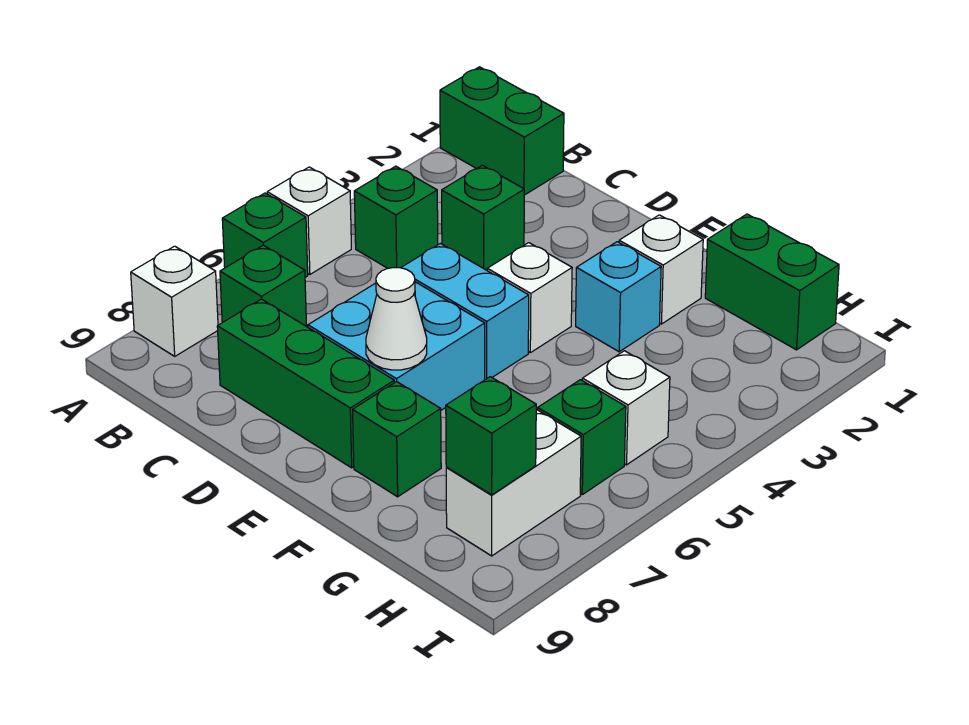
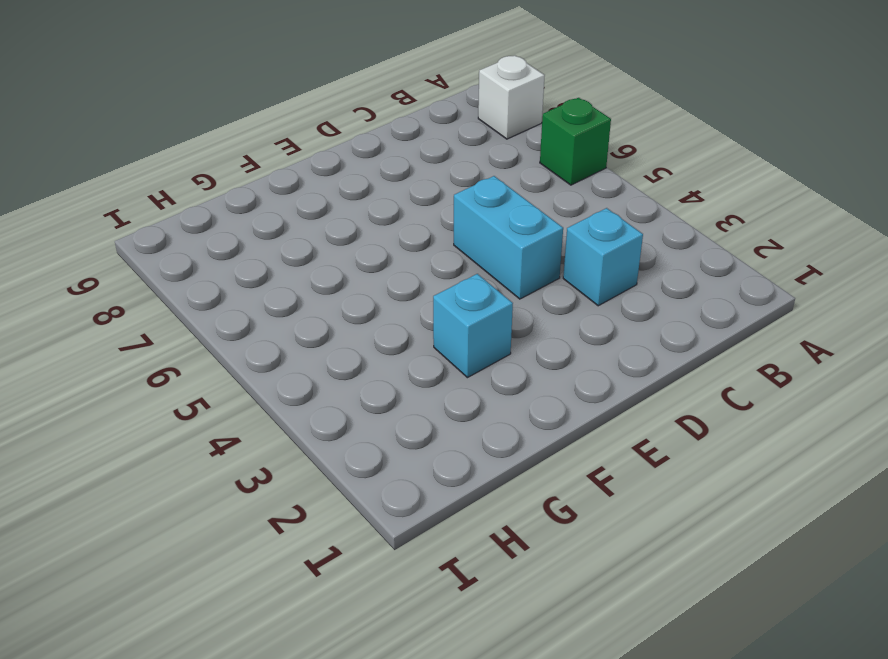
cyan brick C3 level 1 -> green brick C3 level 1
cyan brick D4:D5 level 1 -> cyan brick D5:E5 level 1
none -> green brick A1:B1 level 1
none -> white brick A5 level 1
none -> green brick B4 level 1

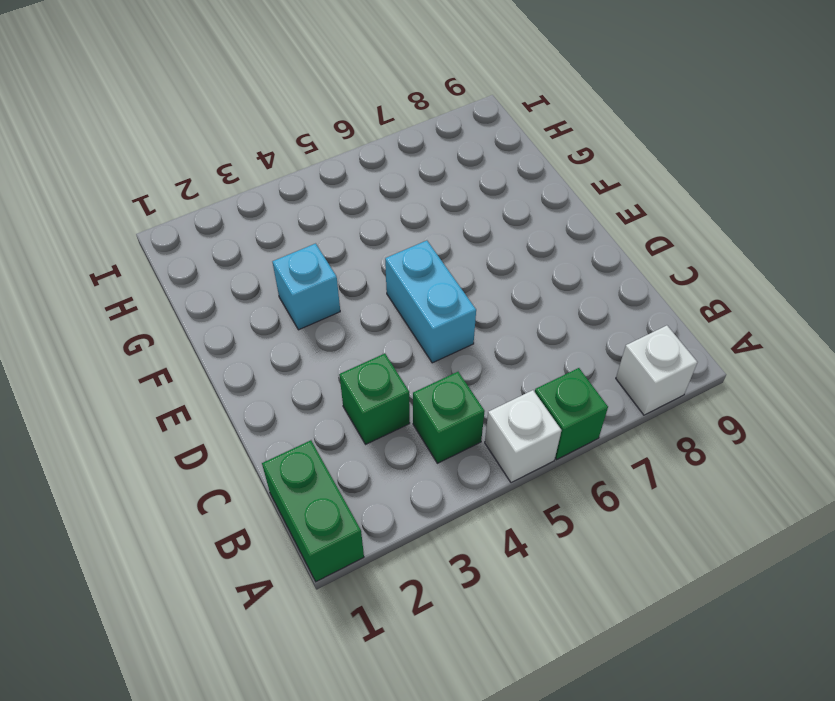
none -> green brick B7 level 1
none -> green brick C8:E8 level 1
none -> cyan brick D6:E7 level 1

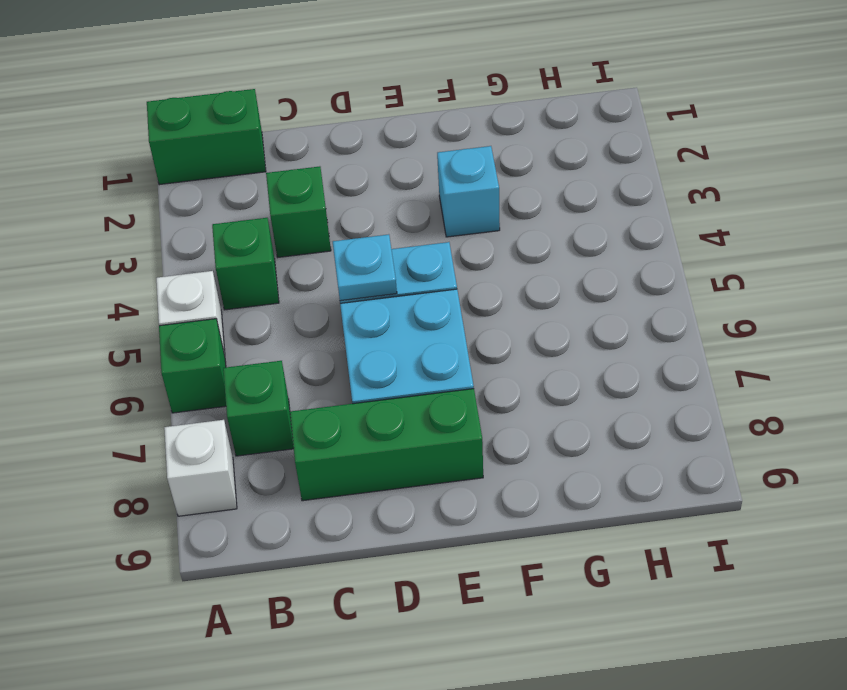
cyan plate D5 level 2 -> none
none -> white brick E4 level 1
none -> white brick F2 level 1
none -> green brick F8 level 1

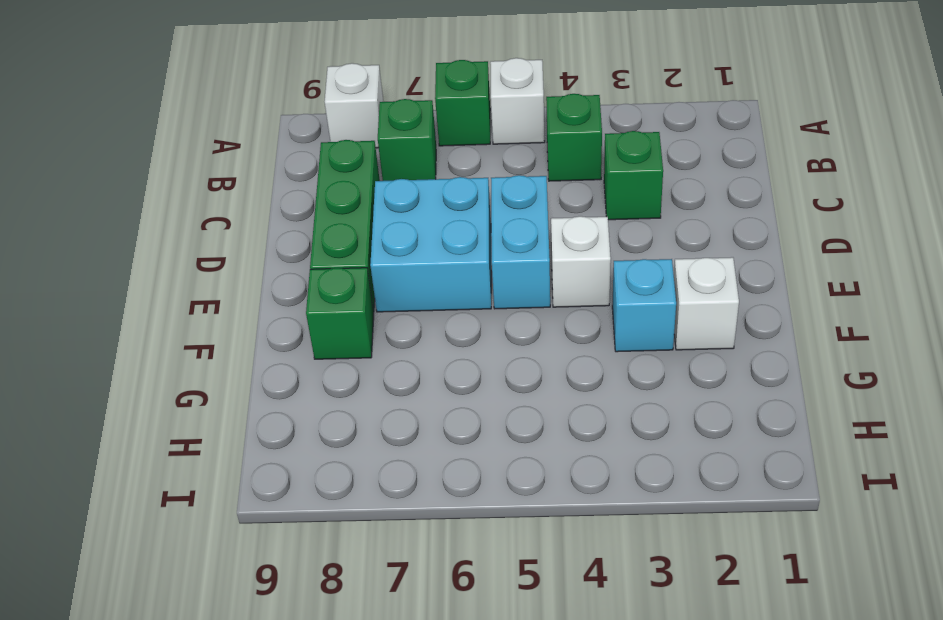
none -> green brick A1:B1 level 1
none -> green brick G1:H1 level 1
none -> white brick H5 level 1

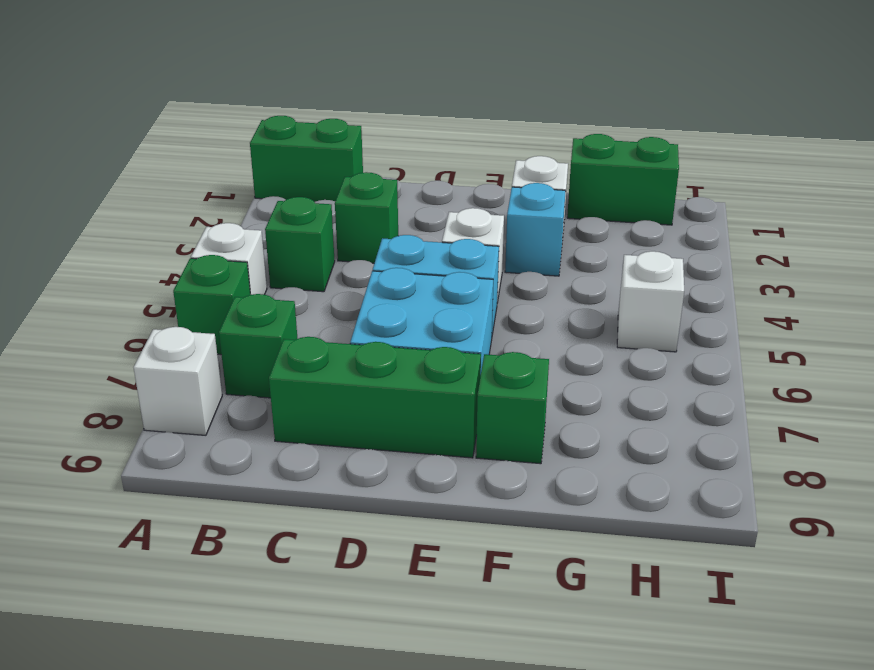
none -> green brick H6 level 1
none -> white brick H7:H8 level 1
none -> white cone E7 level 2

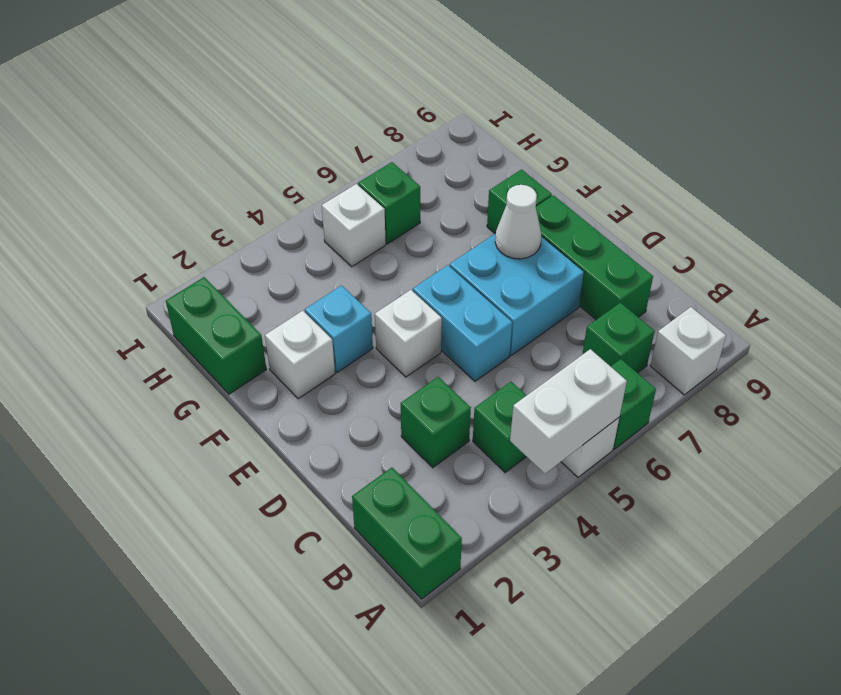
white brick A4:A5 level 2 -> white brick H7:H8 level 1
none -> green brick H8 level 2

